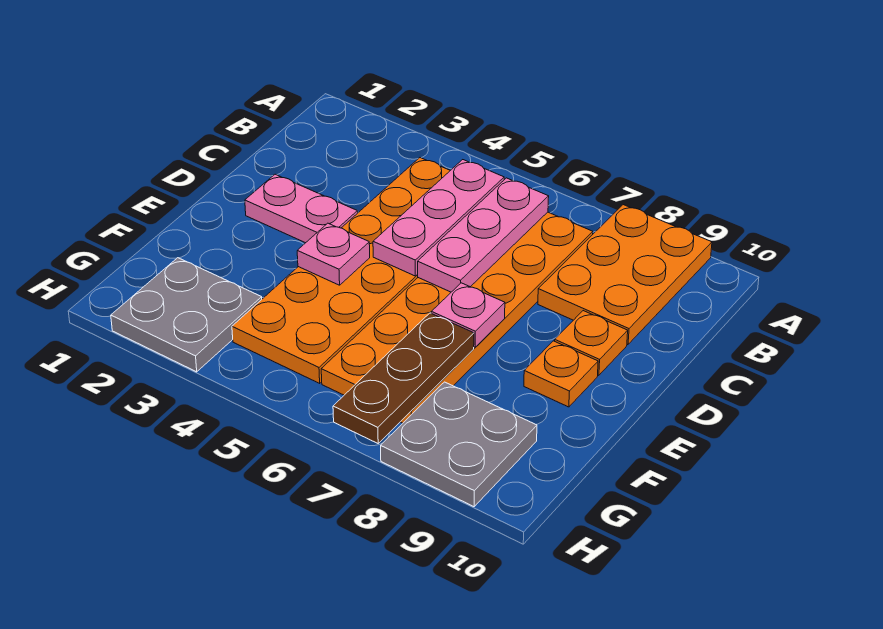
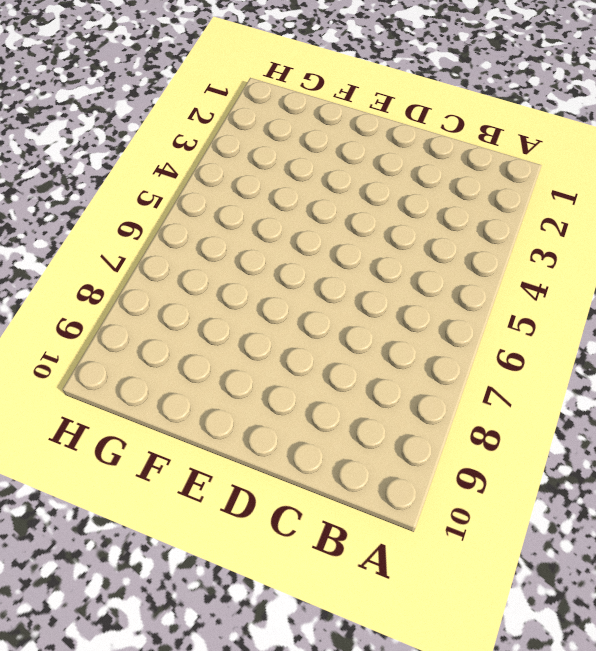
none -> orange plate A8:C9 level 1
none -> orange plate B4:G5 level 1
none -> orange plate B6:G7 level 1

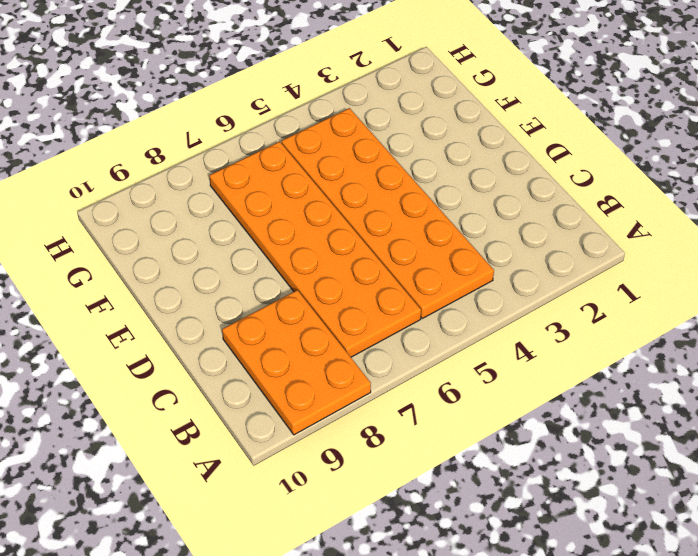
none -> pink plate D2:D3 level 1
none -> orange plate D9 level 1
none -> orange plate E9 level 1

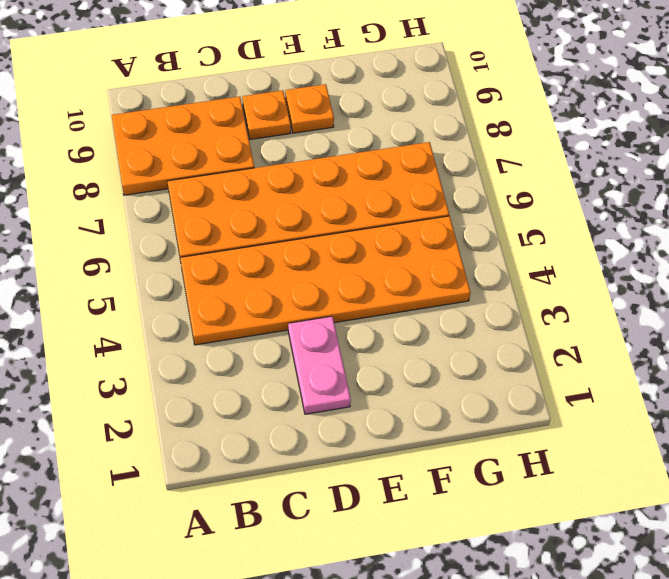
none -> grey plate G2:H3 level 1
none -> grey plate G8:H9 level 1
none -> pink plate B5:D5 level 2

